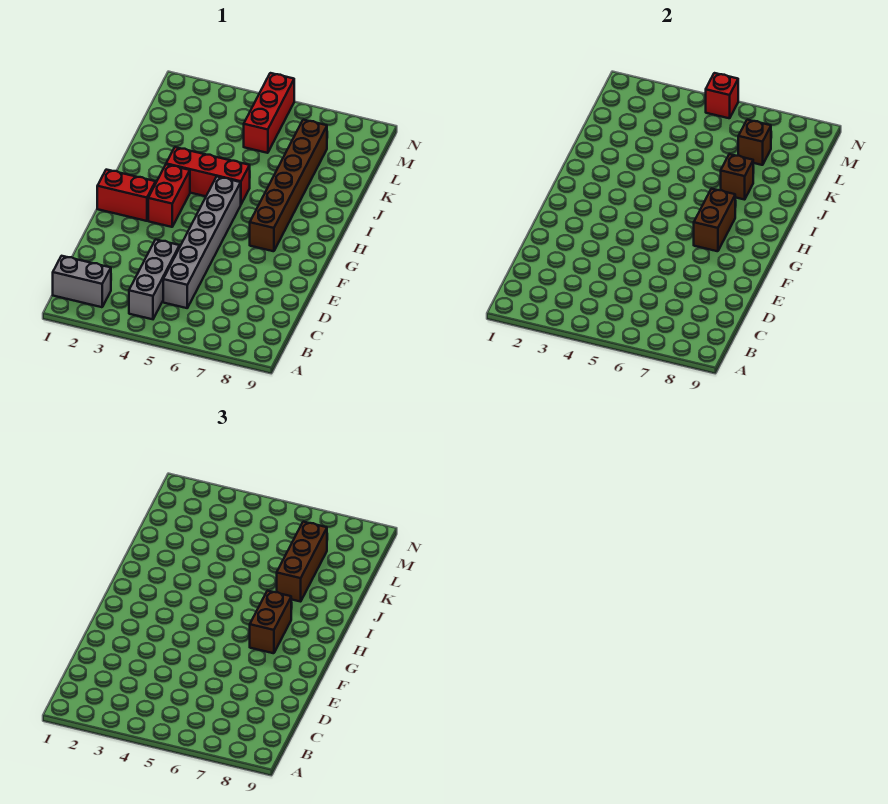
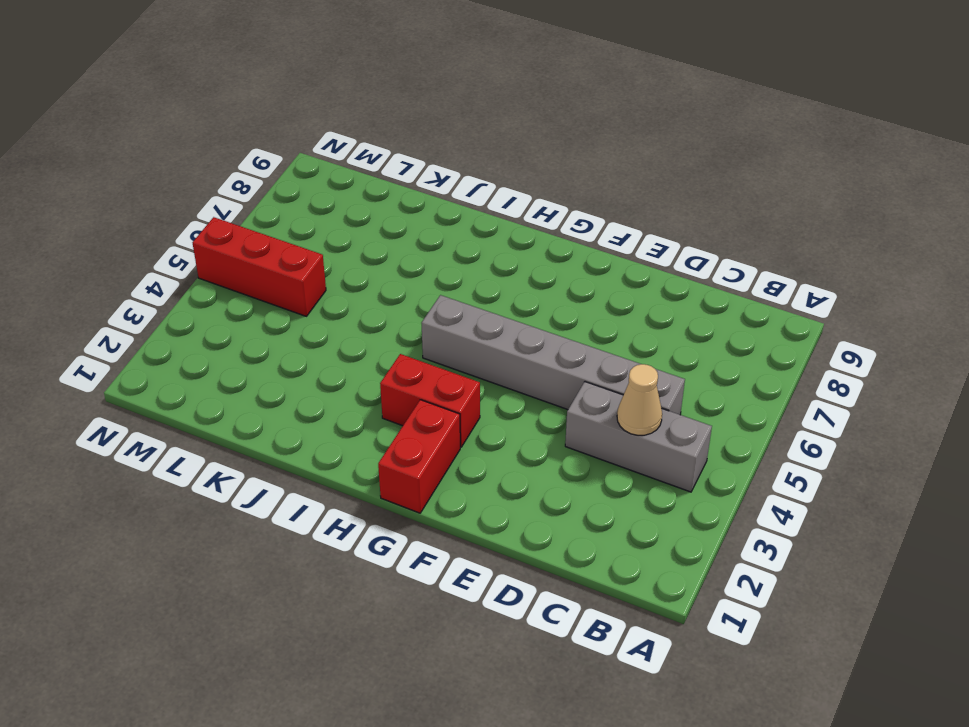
tan cone C4 level 2 -> none
none -> grey brick B1:B2 level 1
none -> brown brick G7:L7 level 1
none -> red brick I3:I5 level 1

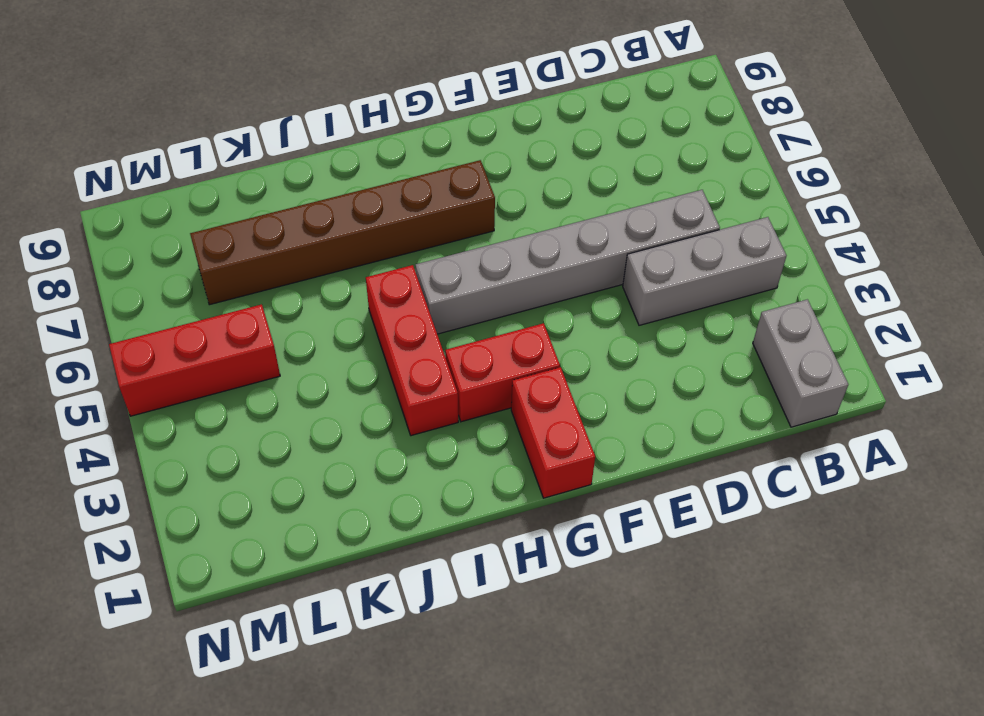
none -> brown brick G7:H7 level 2
none -> brown brick J7 level 2
none -> brown brick L7 level 2

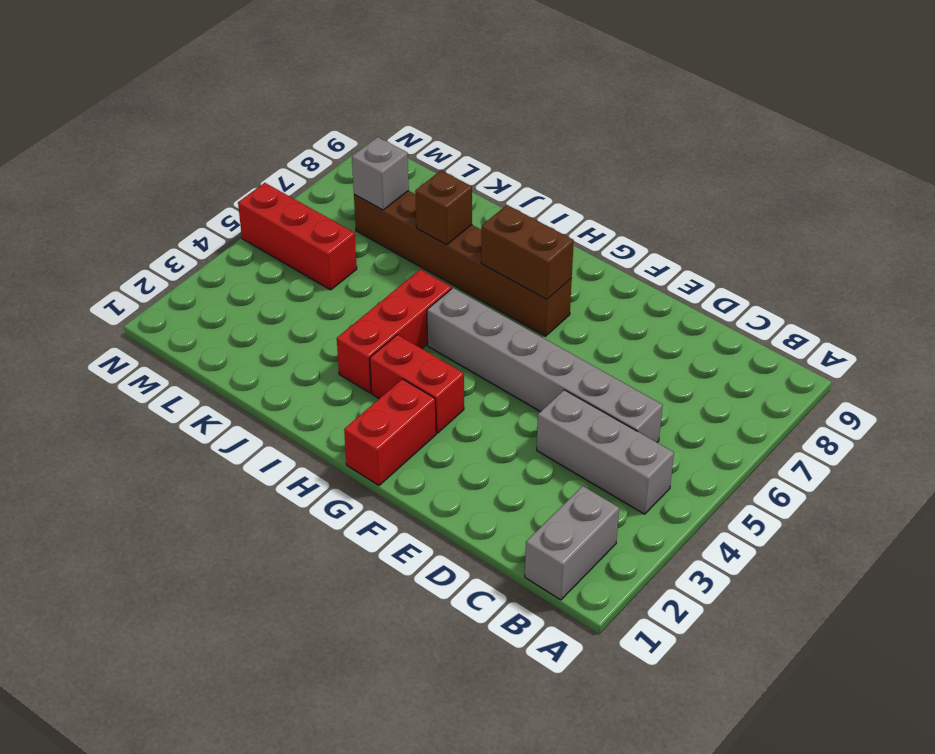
grey brick L7 level 2 -> brown brick L7 level 2
none -> red brick N5 level 2
none -> brown brick G7:H7 level 3
none -> brown brick J7:L7 level 3

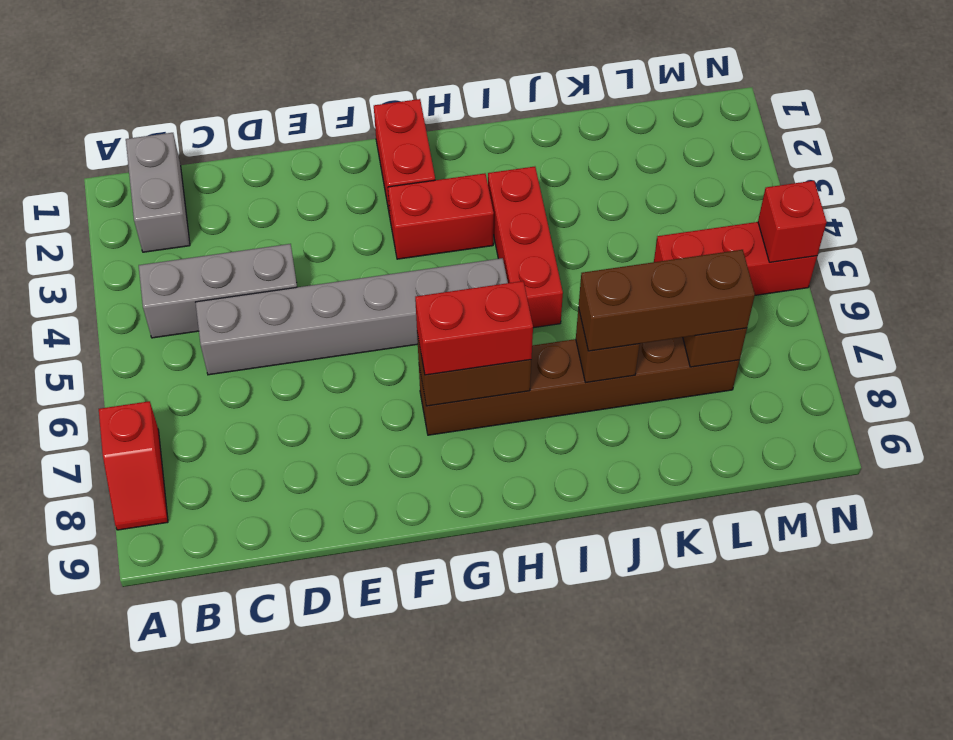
red slope A7:A8 level 1 top 7 -> none
red brick G7:H7 level 3 -> brown brick G7:H7 level 3

